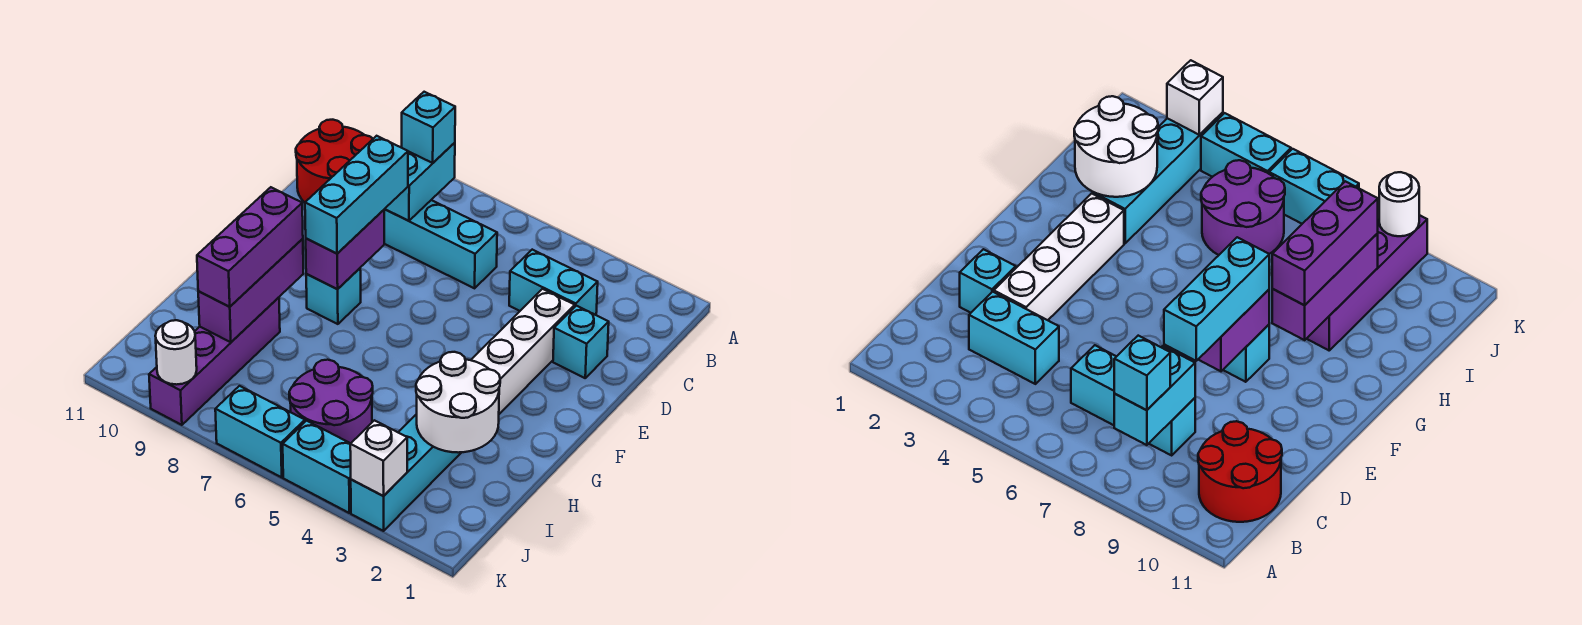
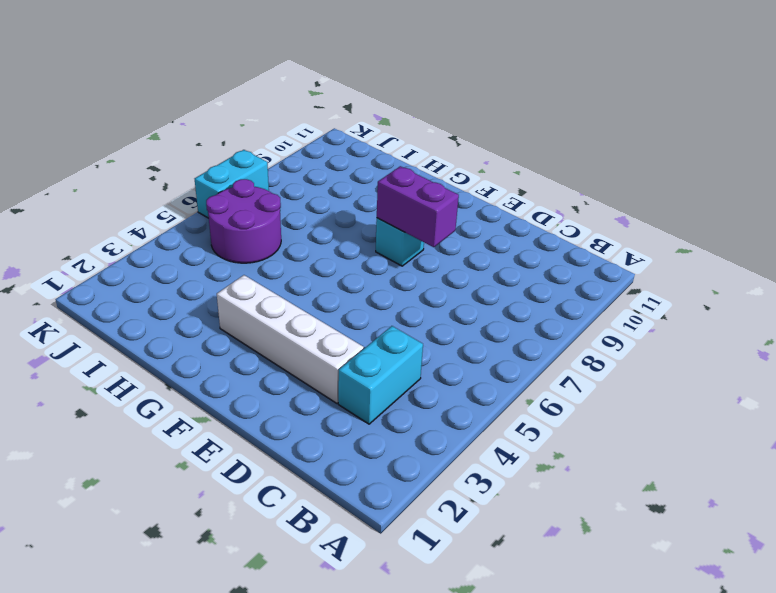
none -> red round brick B10:C11 level 1
none -> cyan brick C6:C8 level 1
none -> cyan brick D2 level 1

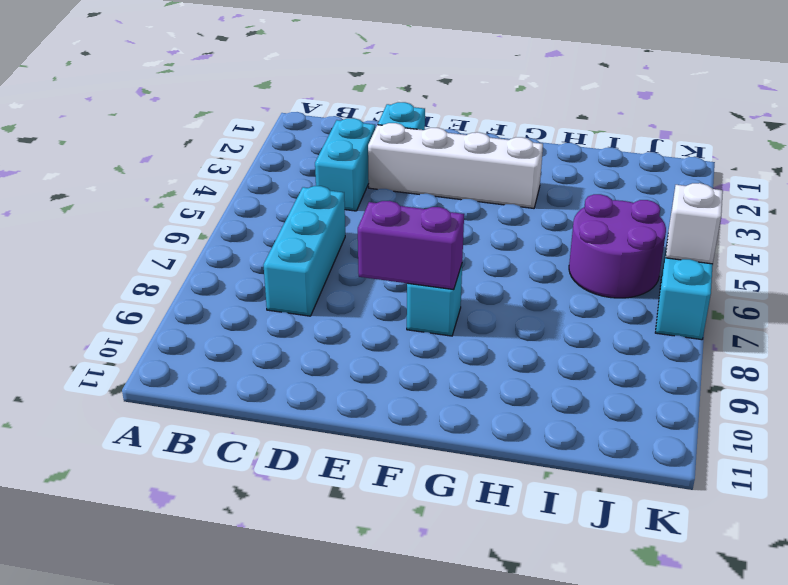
white brick K6 level 2 -> white brick K3 level 2
none -> red round brick B10:C11 level 1
none -> cyan brick H3:K3 level 1
none -> purple brick H9:K9 level 1

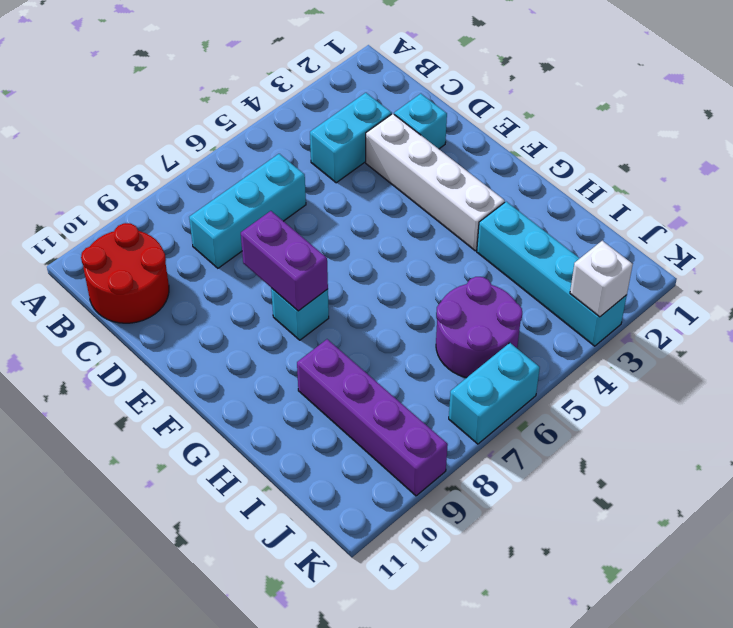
none -> cyan brick K4:K5 level 1
none -> cyan brick B8:C8 level 2
none -> purple brick G9:I9 level 2

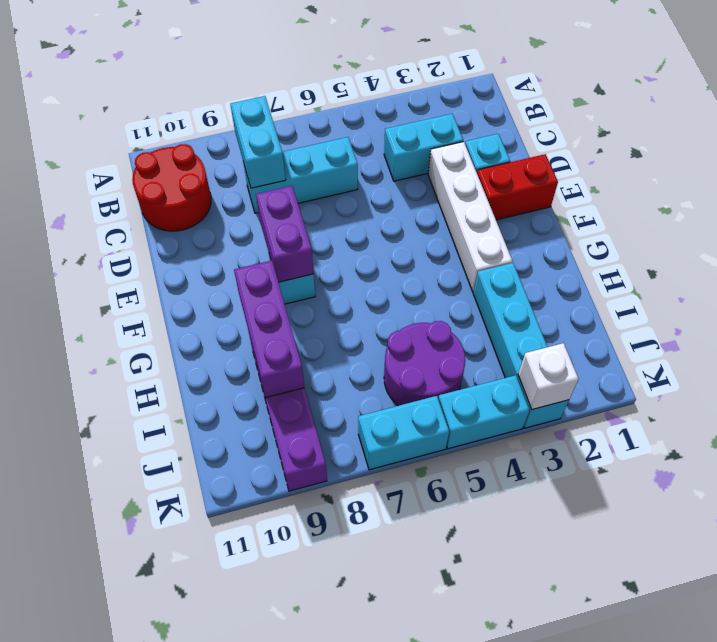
red brick E1:E2 level 1 -> none
none -> white round brick H2:I3 level 2
none -> white round brick K9 level 2
none -> cyan brick B8 level 3

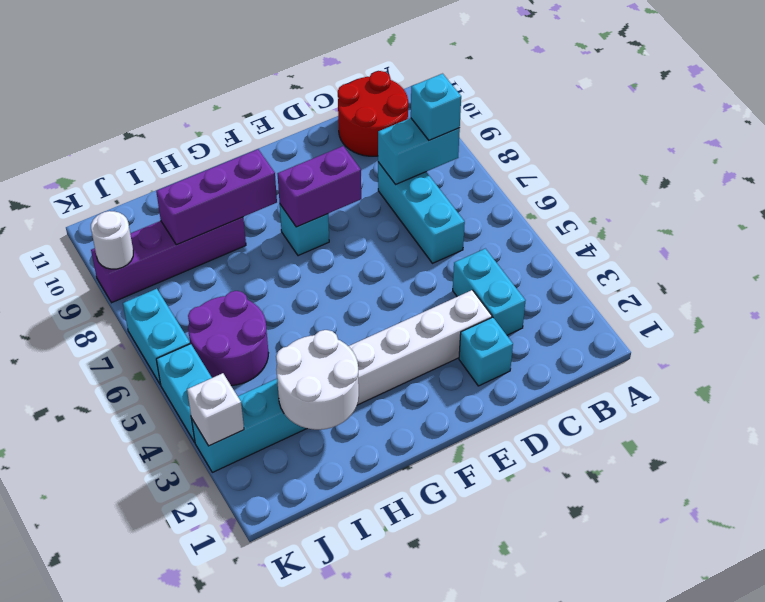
none -> cyan brick D8:F8 level 3
none -> purple brick G9:I9 level 3

